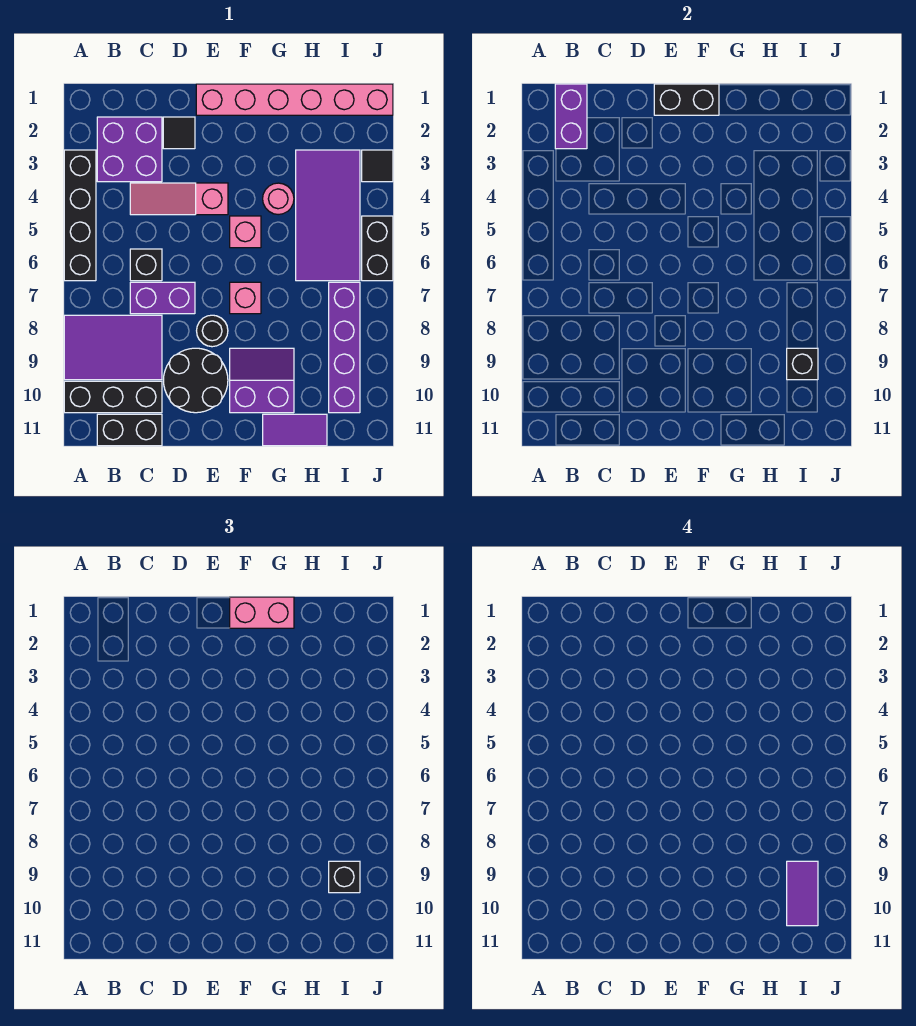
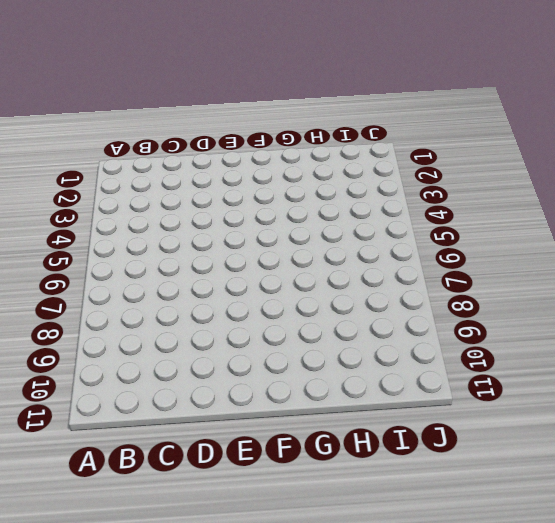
none -> black brick A3:A6 level 1
none -> purple tile A8:C9 level 1
none -> black brick A10:C10 level 1

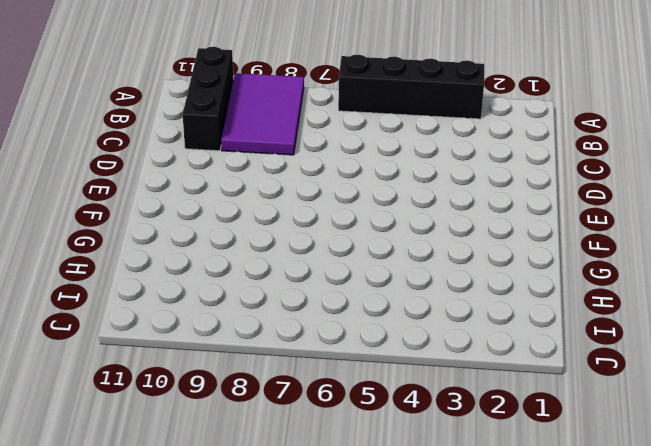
none -> purple brick B2:C3 level 1
none -> black brick B11:C11 level 1
none -> pink slope C4:E4 level 1 top E

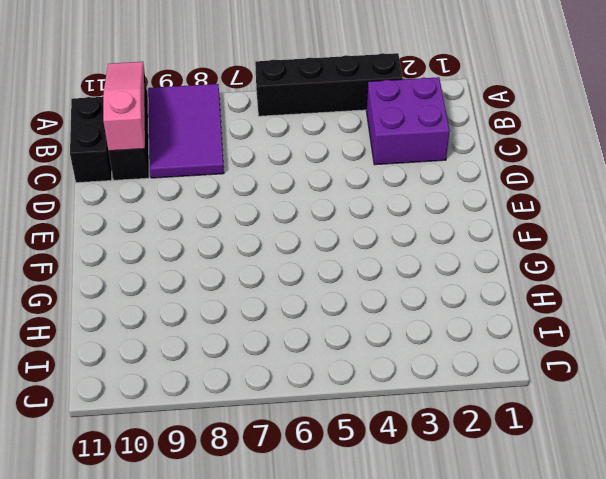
pink slope A10:C10 level 2 top C -> pink slope C4:E4 level 1 top E
none -> black brick C6 level 1
none -> purple brick C7:D7 level 1
none -> black tile D2 level 1

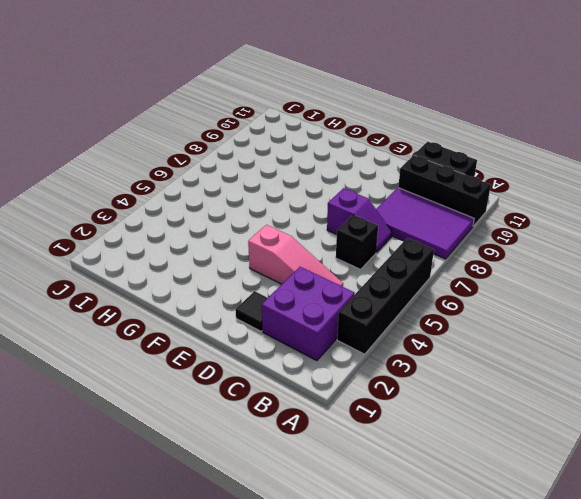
purple slope C7:D7 level 1 top D -> purple brick C7:D7 level 1
none -> black round brick D9:E10 level 1
none -> pink brick E1:J1 level 1
none -> black round brick E8 level 1

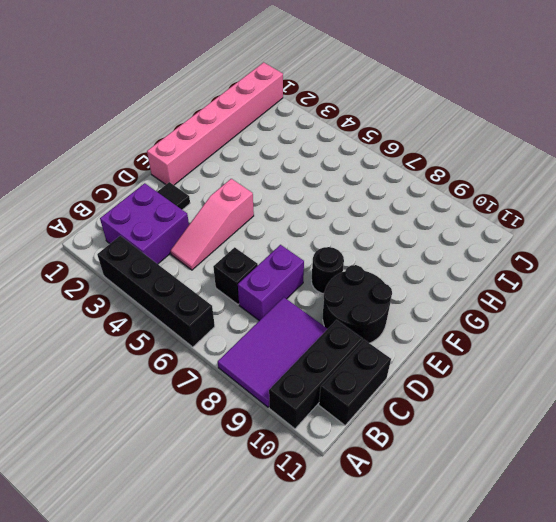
none -> pink brick F5 level 1
none -> pink brick F7 level 1
none -> purple slope F9:G10 level 1 top 10

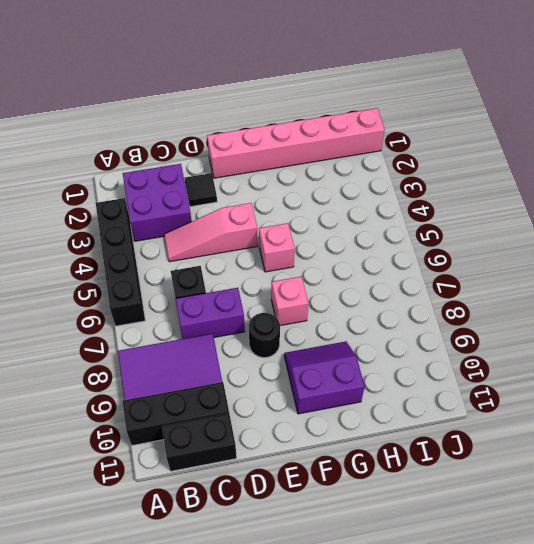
none -> black round brick D9:E10 level 1
none -> pink round brick G4 level 1
none -> purple tile G11:H11 level 1

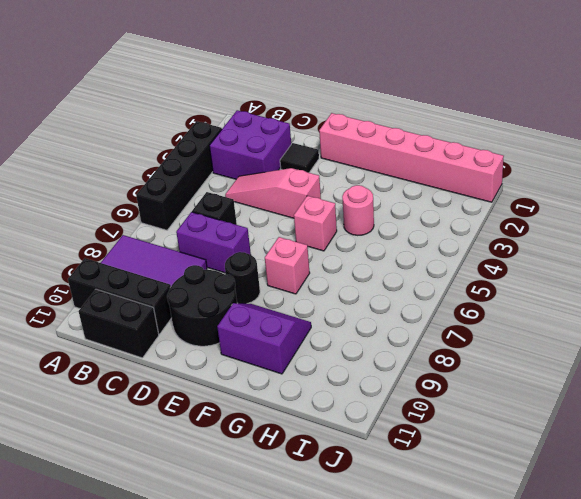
none -> purple tile G11:H11 level 1
none -> purple tile H3:I6 level 1
none -> purple brick I7:I10 level 1

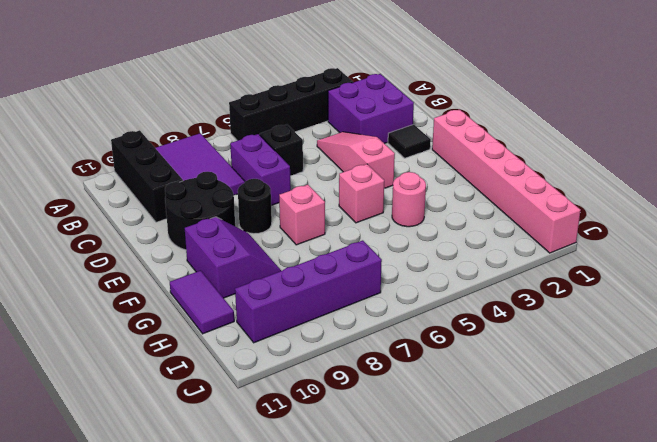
none -> black brick B11:C11 level 1
none -> purple tile H3:I6 level 1
none -> black tile J3 level 1

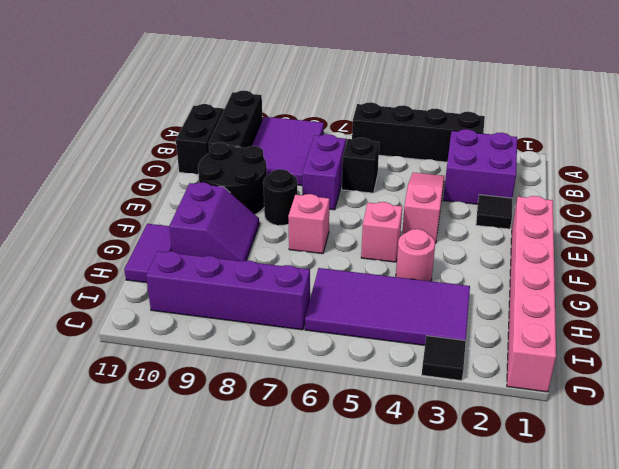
none -> black brick J5:J6 level 1
none -> purple brick B1:B2 level 2
none -> black brick E1:F1 level 2

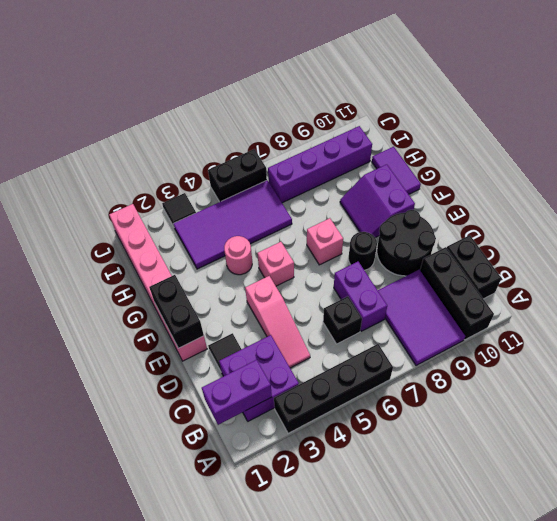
none -> black brick I9 level 2
none -> pink brick F1:G1 level 3
none -> black brick I9 level 3

